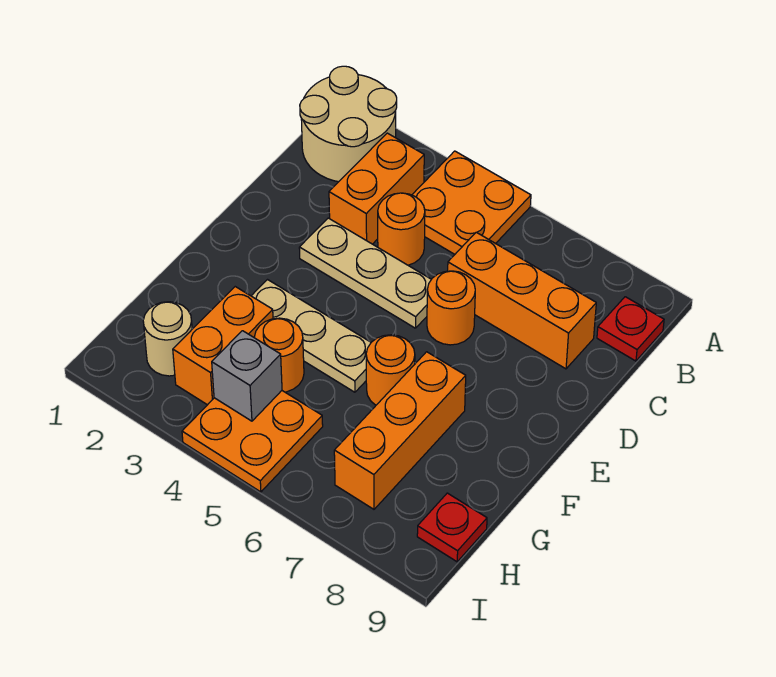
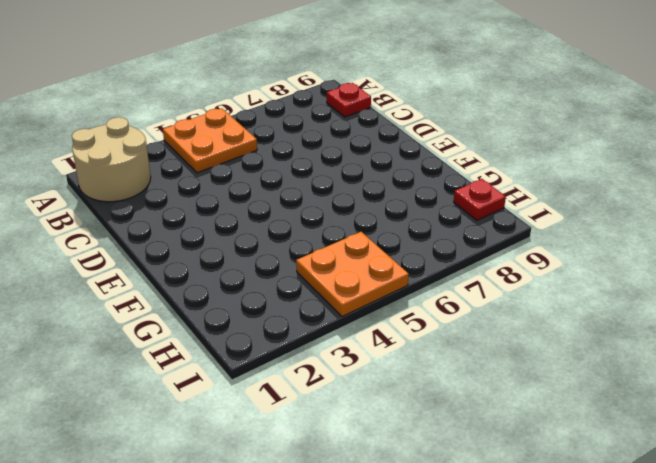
none -> orange brick B3:C3 level 1
none -> orange round brick C4 level 1
none -> orange brick C6:C8 level 1

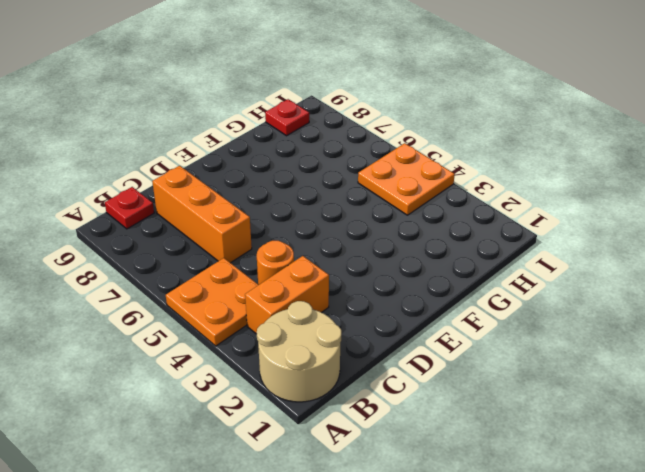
none -> tan plate D3:D5 level 1
none -> orange round brick D6 level 1
none -> tan plate F3:F5 level 1

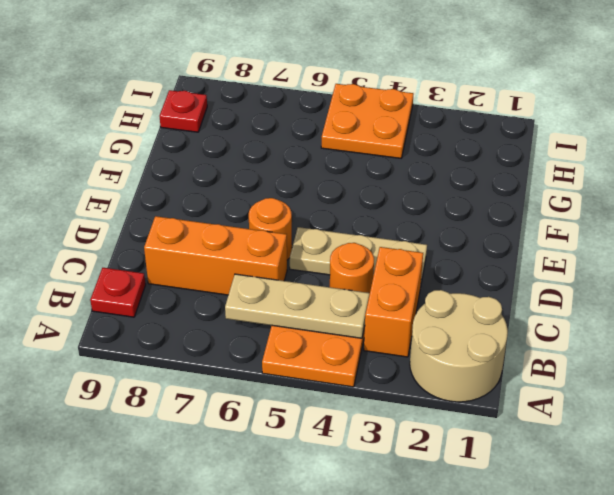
tan plate B4:B6 level 2 -> tan plate F3:F5 level 1
none -> orange round brick F6 level 1
none -> orange brick F7:H7 level 1
none -> orange brick G3:H3 level 1

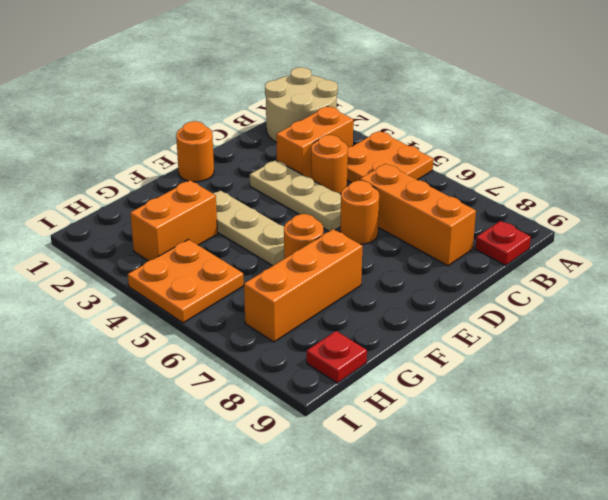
orange round brick E1 level 1 -> orange round brick G4 level 1
none -> tan round brick H2 level 1
none -> grey brick H4 level 2

